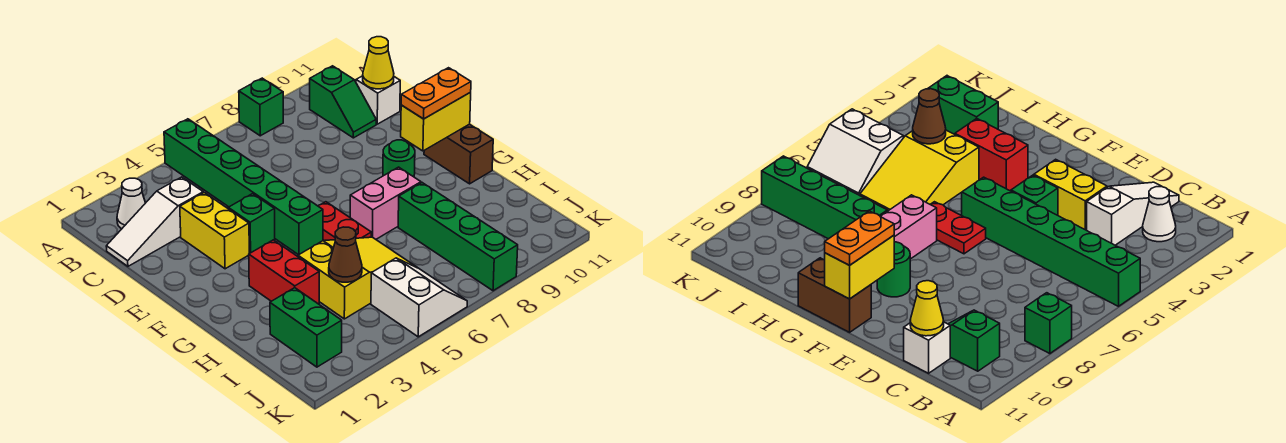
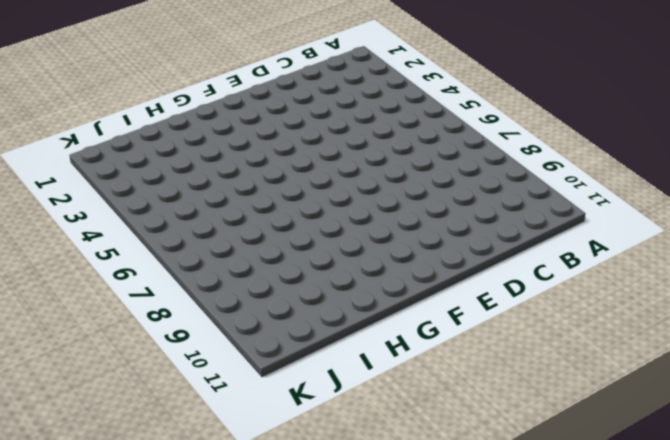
none -> green brick A5:F5 level 1
none -> green brick A8 level 1
none -> white cone B2 level 1

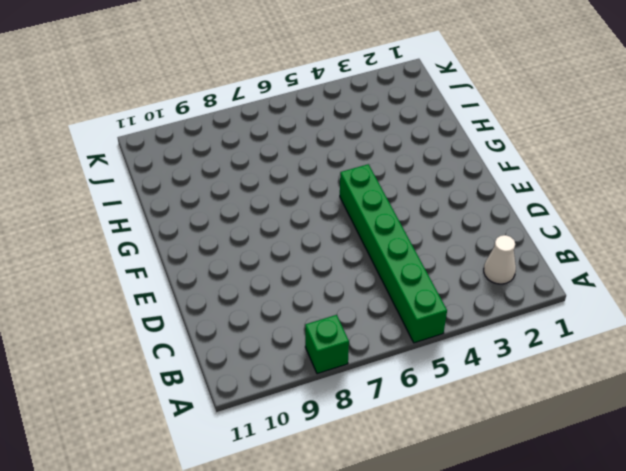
none -> green slope B10:C10 level 1 top B
none -> white slope C1:C3 level 1 top 3
none -> white brick C11 level 1

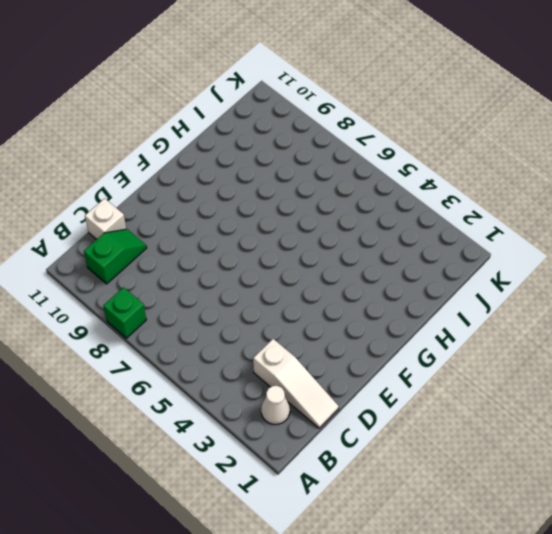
none -> green brick A5:F5 level 1
none -> yellow brick D3:E3 level 1
none -> green brick E4 level 1

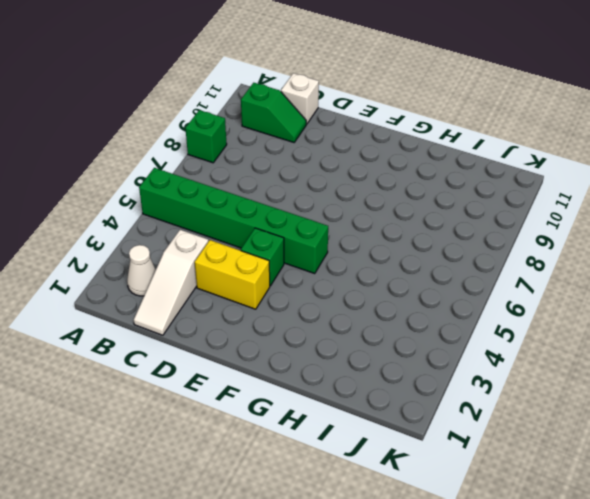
none -> red plate F6:G6 level 1
none -> green round brick F9 level 1
none -> brown brick F11:G11 level 1

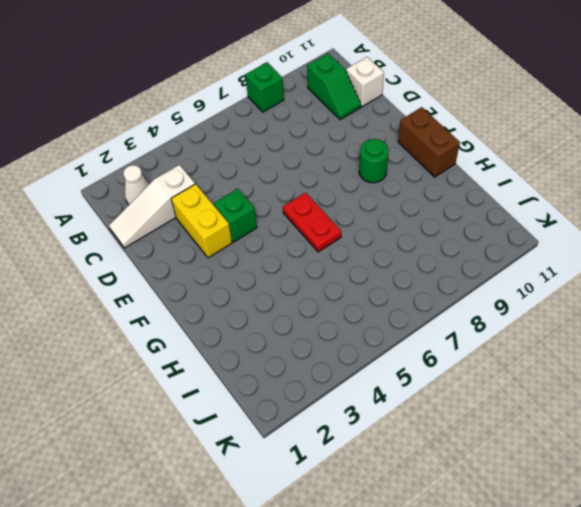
none -> green brick A5:F5 level 1
none -> red brick G3:H3 level 1
none -> pink brick G7:G8 level 1

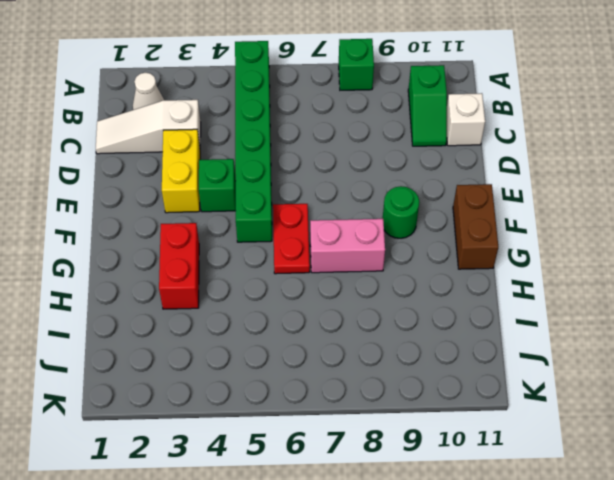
none -> yellow slope H4:I6 level 1 top 4
none -> green brick H8:K8 level 1
none -> green brick I2:J2 level 1

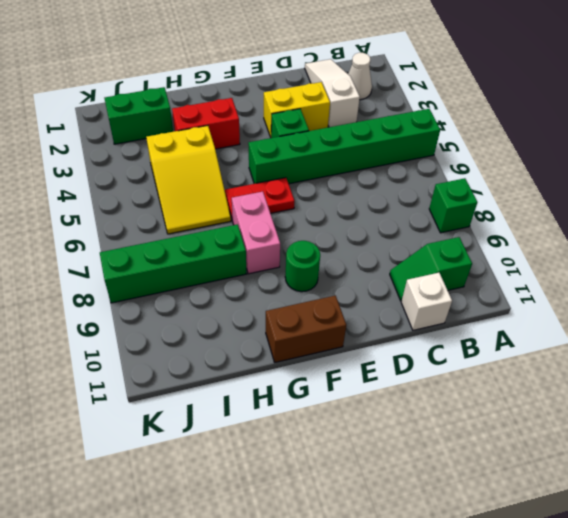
none -> white slope J5:K6 level 1 top 5
none -> yellow cone C11 level 2
none -> yellow brick F10:F11 level 2

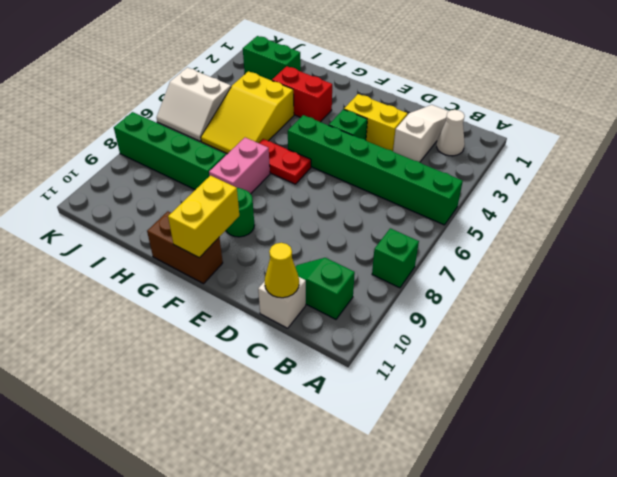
none -> brown cone I4 level 2
none -> orange plate F10:F11 level 3

